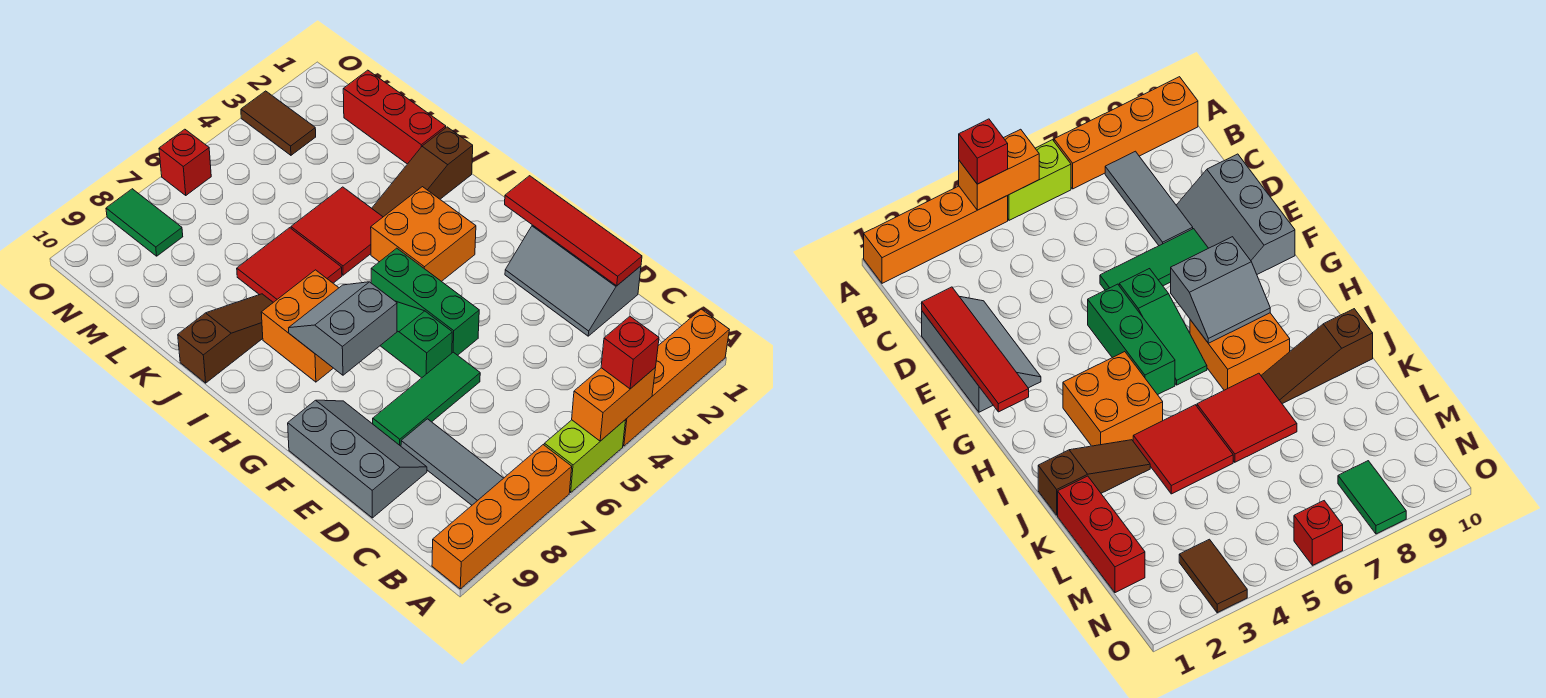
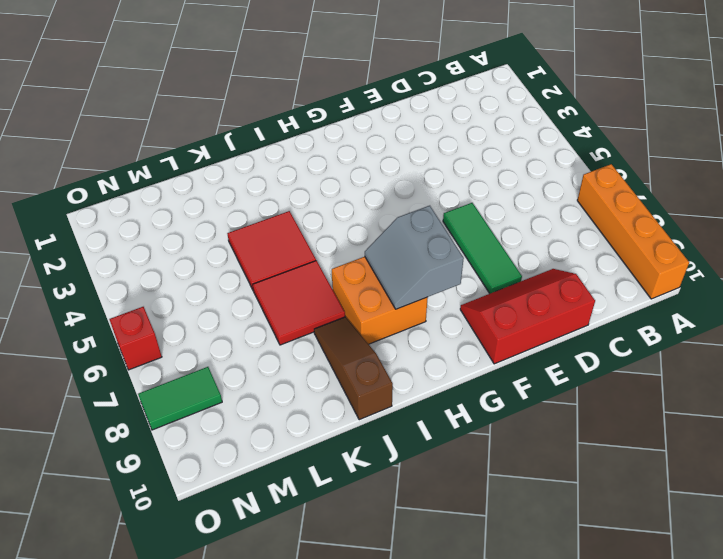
red slope D9:F10 level 1 top 10 -> grey slope D9:F10 level 1 top 10
none -> orange brick A1:A4 level 1
none -> lime brick A5:A6 level 1
none -> grey tile B8:D8 level 1

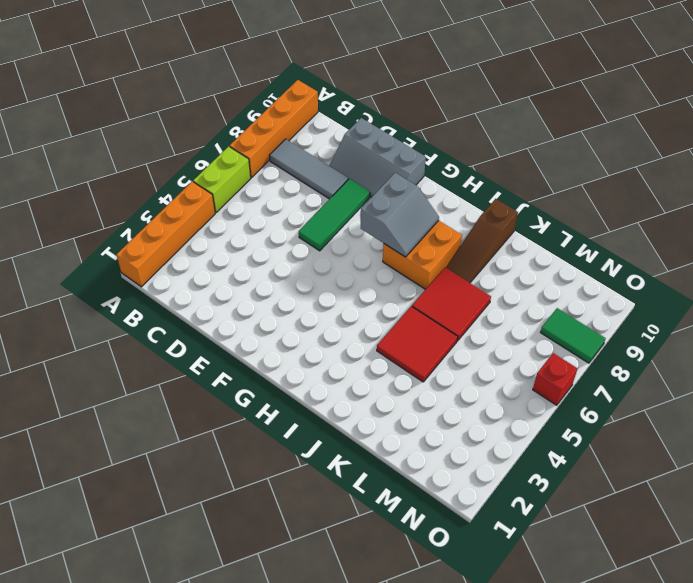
none -> grey slope D1:F2 level 1 top 1
none -> green brick F5:H5 level 1
none -> green slope F6:H6 level 1 top F

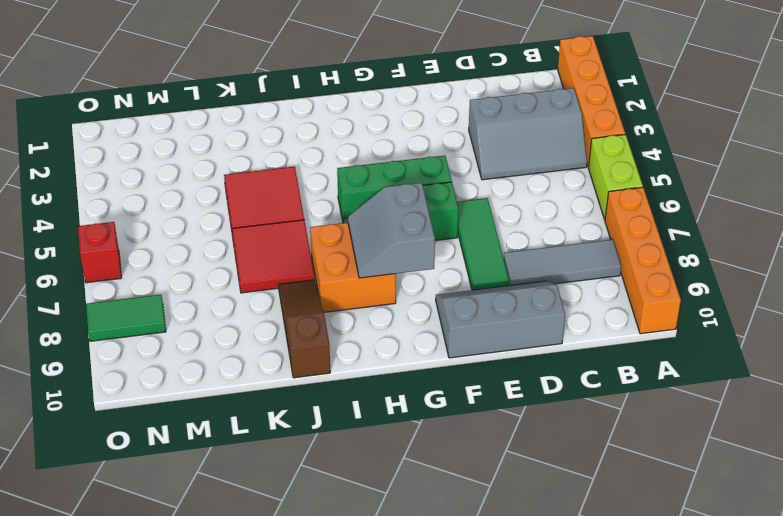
grey slope B3:D4 level 1 top 3 -> grey slope D1:F2 level 1 top 1
none -> orange brick H3:I4 level 1
none -> brown slope J1:J3 level 1 top 1
none -> red brick K1:M1 level 1

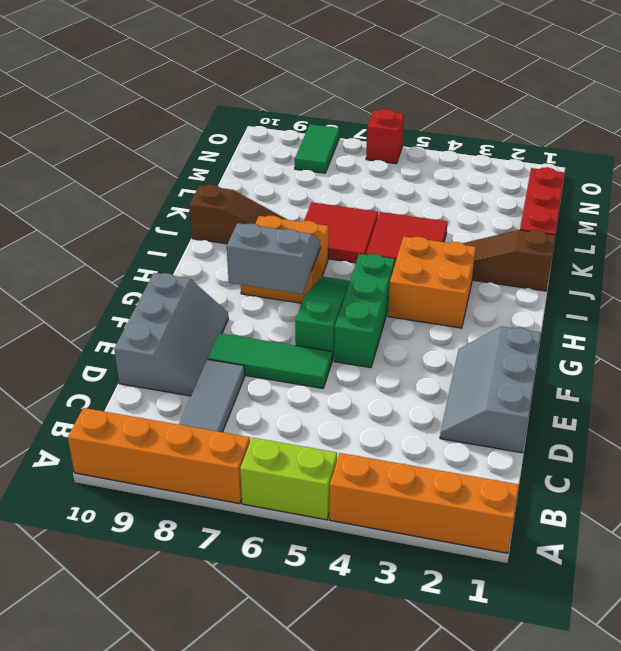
none -> brown tile N3:O3 level 1
none -> orange brick A4:A5 level 2
none -> red tile D1:G1 level 2

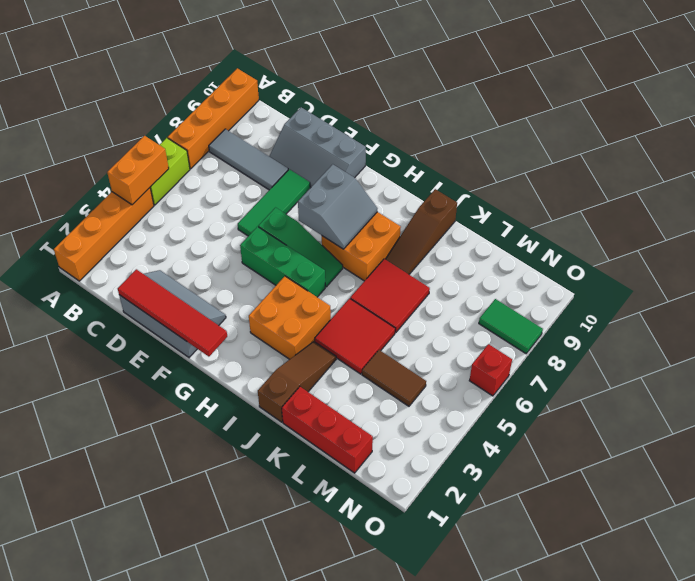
brown tile L4:M4 level 1 -> brown tile N3:O3 level 1
none -> red brick A4 level 3

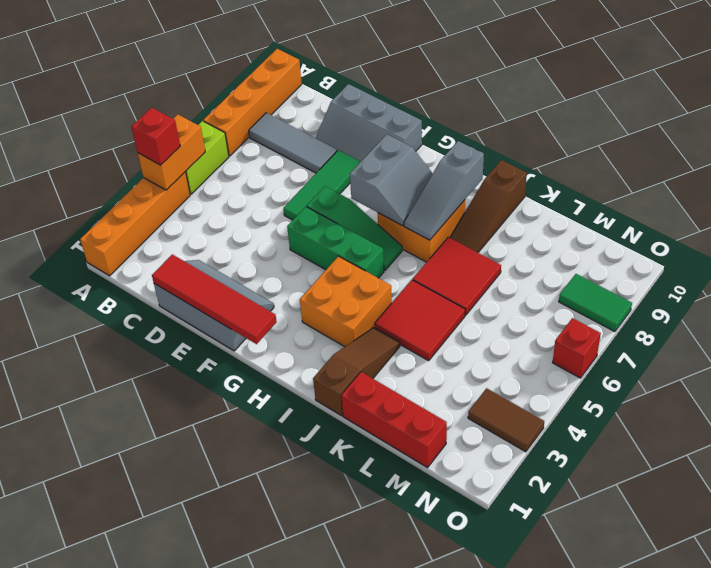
grey slope I7:I9 level 2 top 9 -> none

